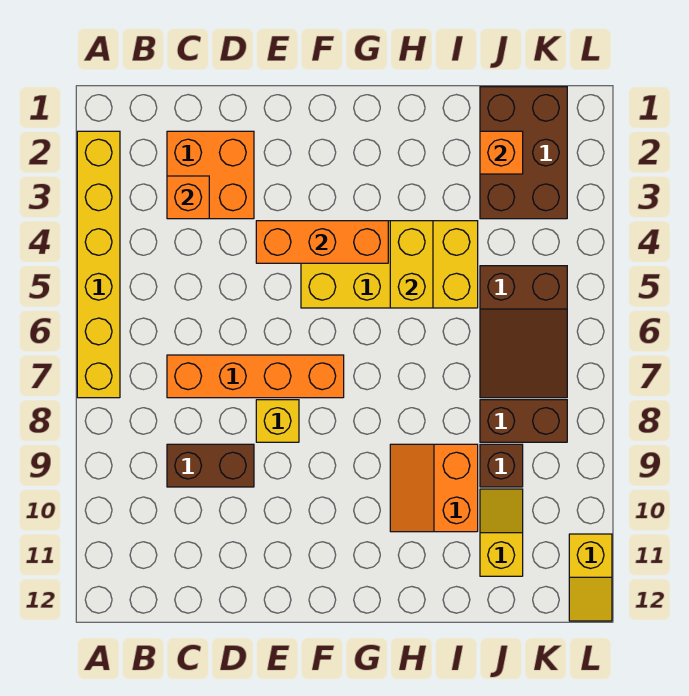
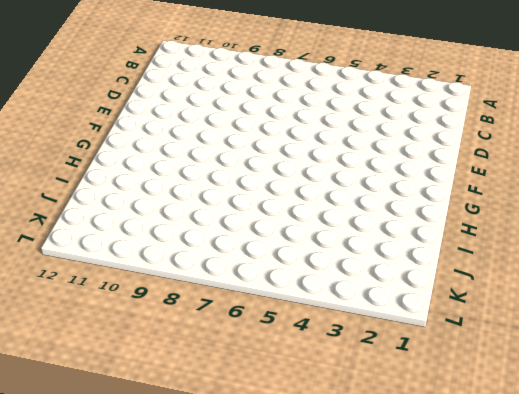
none -> yellow brick A2:A7 level 1
none -> orange brick C2:D3 level 1
none -> orange brick C7:F7 level 1

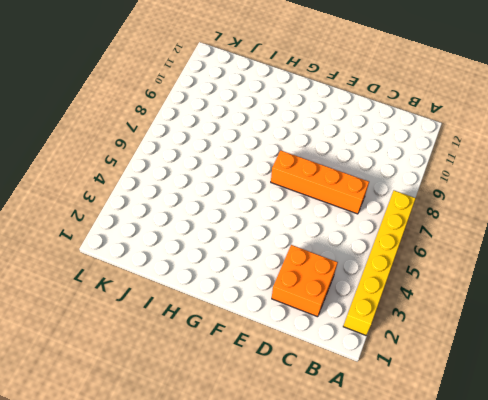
none -> brown brick C9:D9 level 1
none -> yellow brick E8 level 1
none -> yellow brick F4:I5 level 1

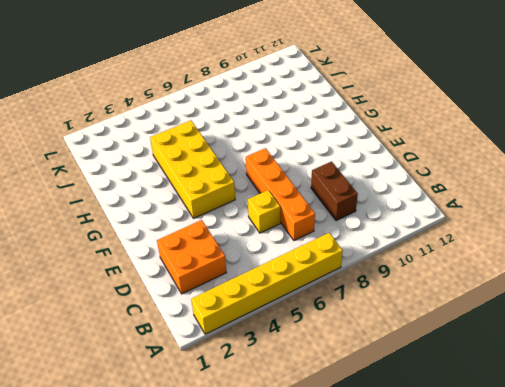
yellow brick D6 level 1 -> yellow brick E8 level 1
none -> orange slope H9:I10 level 1 top I
none -> brown brick J1:K3 level 1
none -> brown slope J5:K7 level 1 top 5

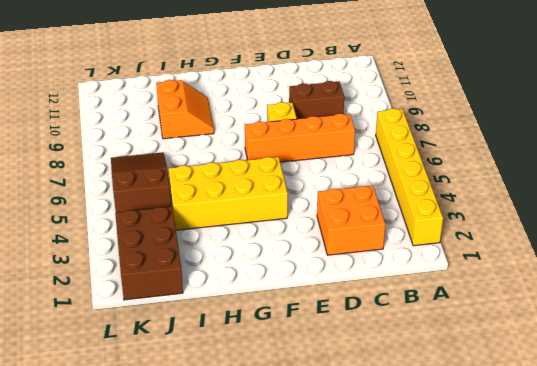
none -> brown brick J8:K8 level 1
none -> brown brick J9 level 1
none -> yellow slope J10:J11 level 1 top 11

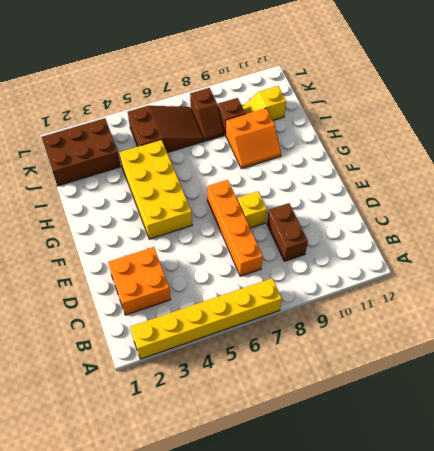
brown slope J8:K8 level 1 top K -> brown brick J8:K8 level 1
none -> yellow slope L11:L12 level 1 top 11
none -> orange brick C3 level 2
none -> orange brick E4:G4 level 2

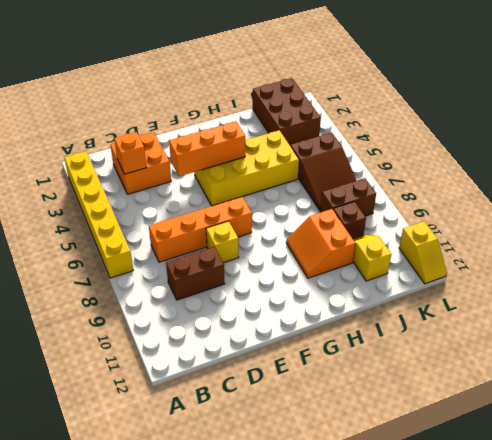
none -> yellow brick H4:H5 level 2
none -> orange brick J2 level 2

